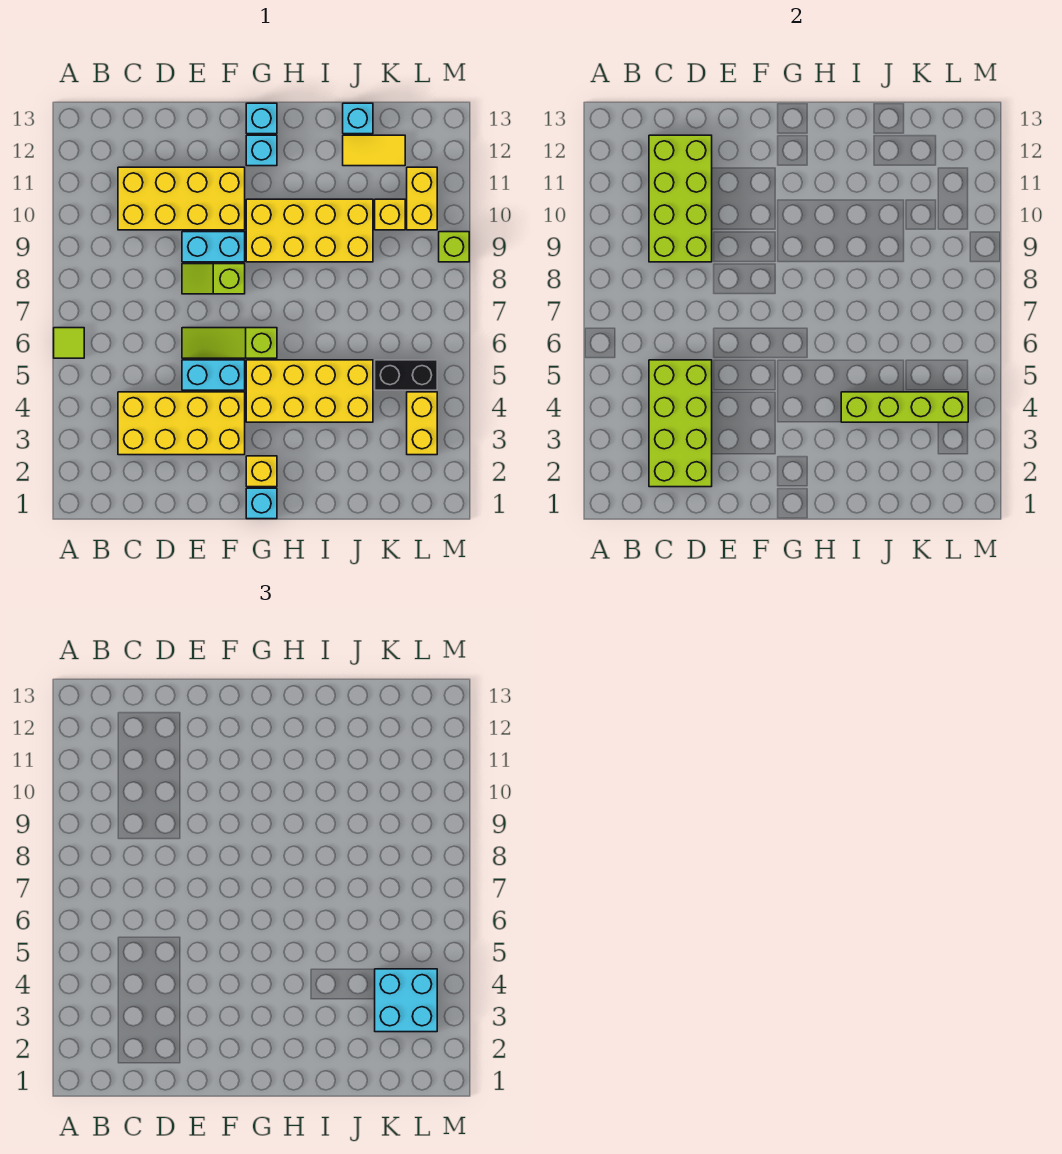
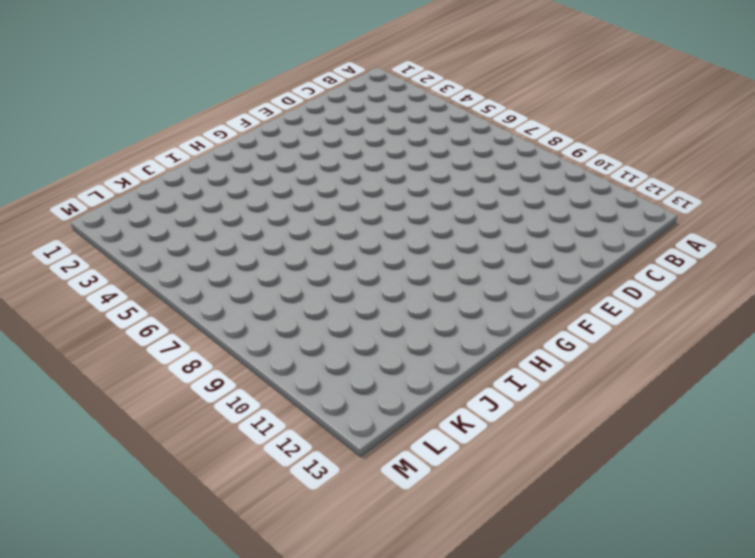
none -> lime tile A6 level 1
none -> yellow brick C3:F4 level 1
none -> yellow brick C10:F11 level 1

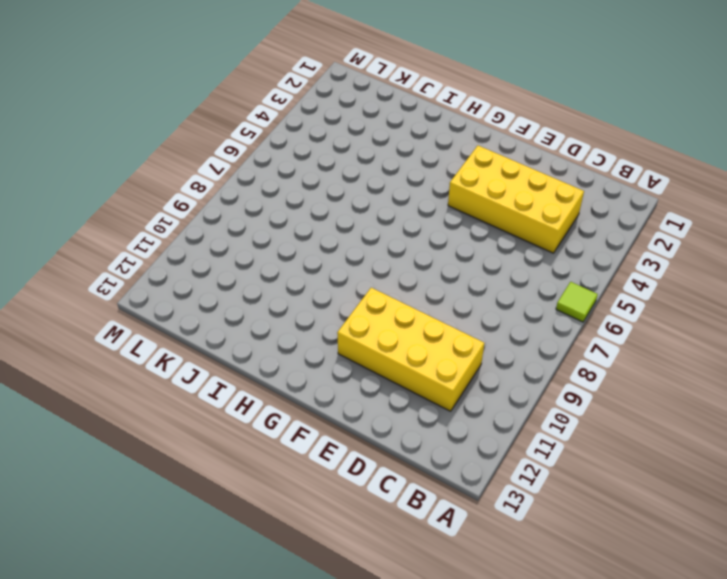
none -> cyan brick E5:F5 level 1
none -> lime slope E6:G6 level 1 top G
none -> lime slope E8:F8 level 1 top F

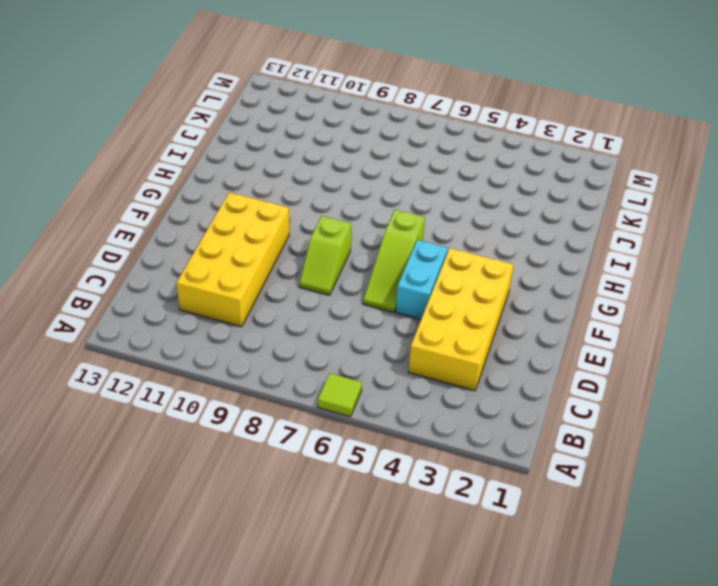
none -> cyan brick E9:F9 level 1
none -> cyan brick G1 level 1
none -> yellow brick G2 level 1

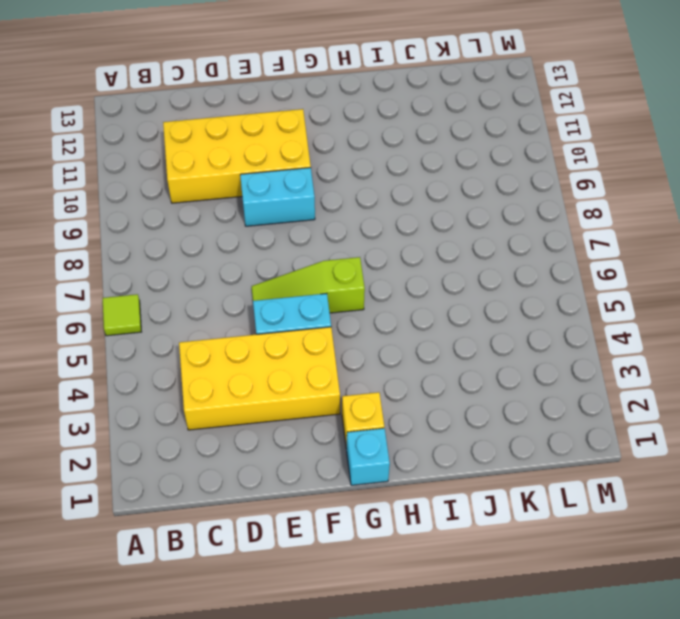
none -> lime slope E8:F8 level 1 top F
none -> yellow brick G4:J5 level 1
none -> yellow brick G9:J10 level 1

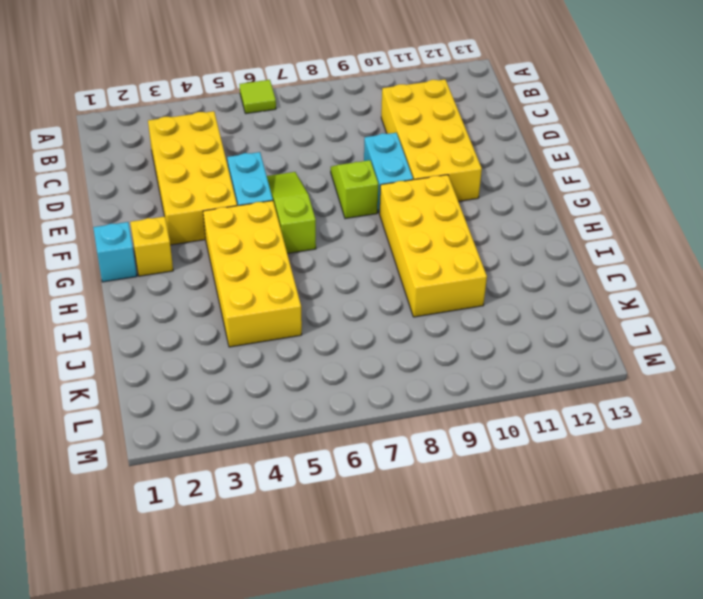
none -> cyan brick G12 level 1
none -> cyan brick G13 level 1
none -> yellow tile J12:K12 level 1

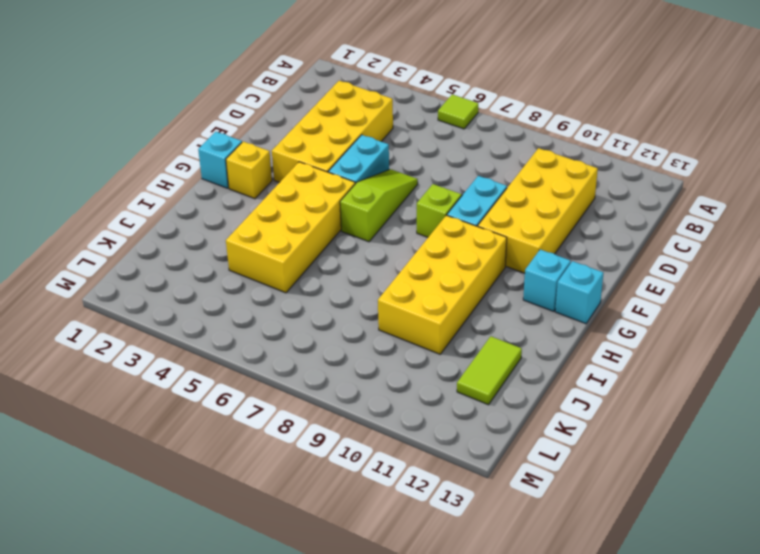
lime tile J12:K12 level 1 -> yellow tile J12:K12 level 1
none -> cyan brick J13 level 1
none -> black brick K5:L5 level 1
none -> yellow brick K10 level 1

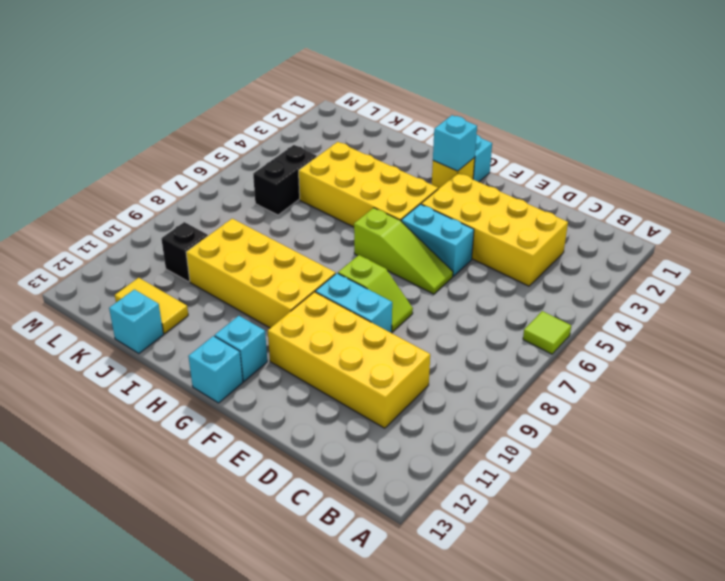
cyan brick G2 level 2 -> none
black brick K5:K6 level 1 -> black brick K5:L5 level 1
black brick K10 level 1 -> yellow brick K10 level 1
none -> yellow brick L3:L4 level 1
none -> yellow brick L10:L11 level 1
none -> lime brick M9 level 1

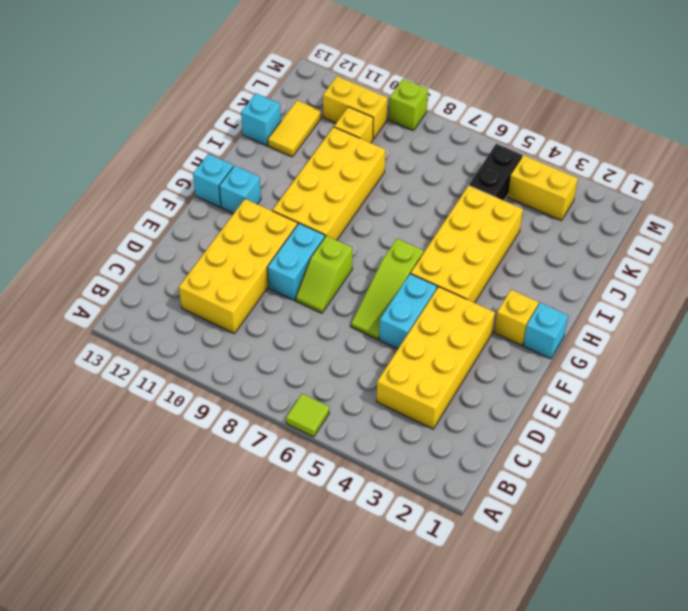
none -> lime brick C2:D5 level 2
none -> lime brick C9:D12 level 2
none -> lime brick I4:L4 level 2

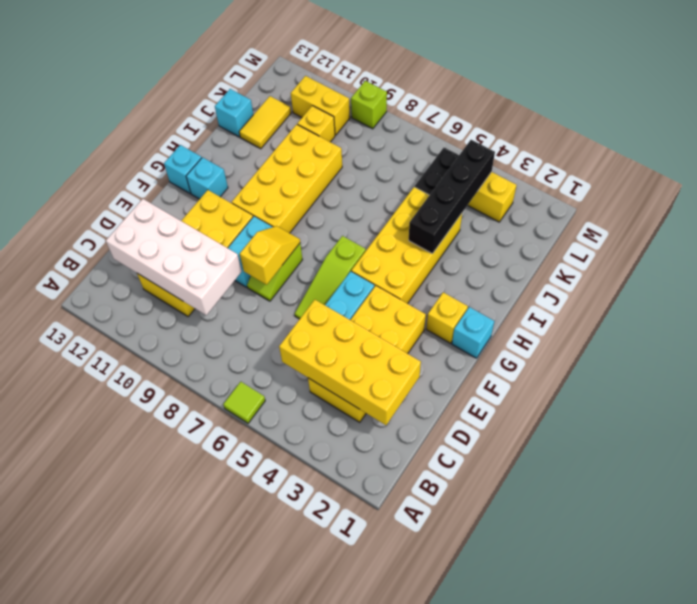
yellow brick C2:D5 level 2 -> lime brick C2:D5 level 2
white brick C9:D12 level 2 -> lime brick C9:D12 level 2
yellow slope E8:F8 level 2 top E -> none
black brick I4:L4 level 2 -> lime brick I4:L4 level 2
none -> cyan brick K3:L4 level 3

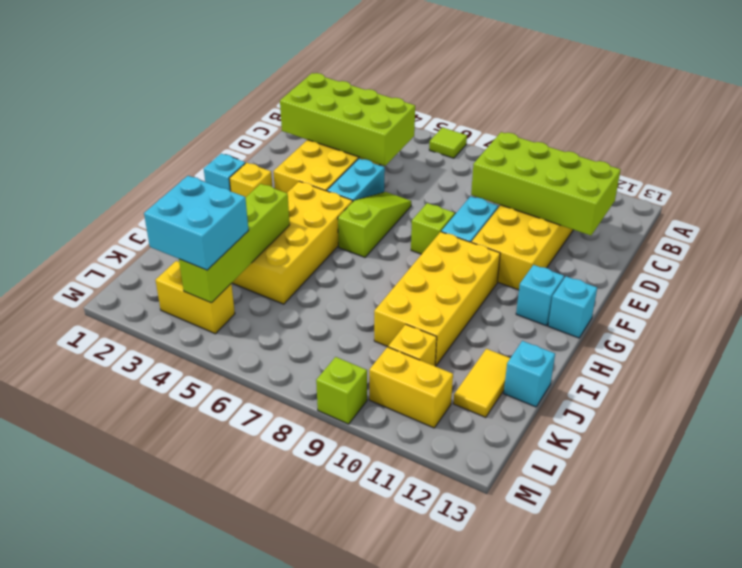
none -> black brick K5:L5 level 1

